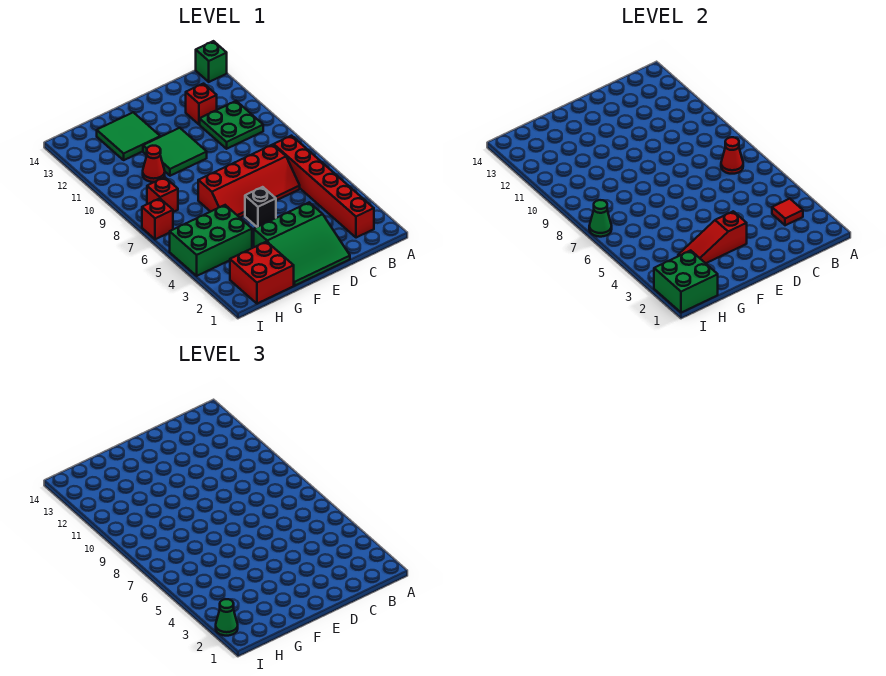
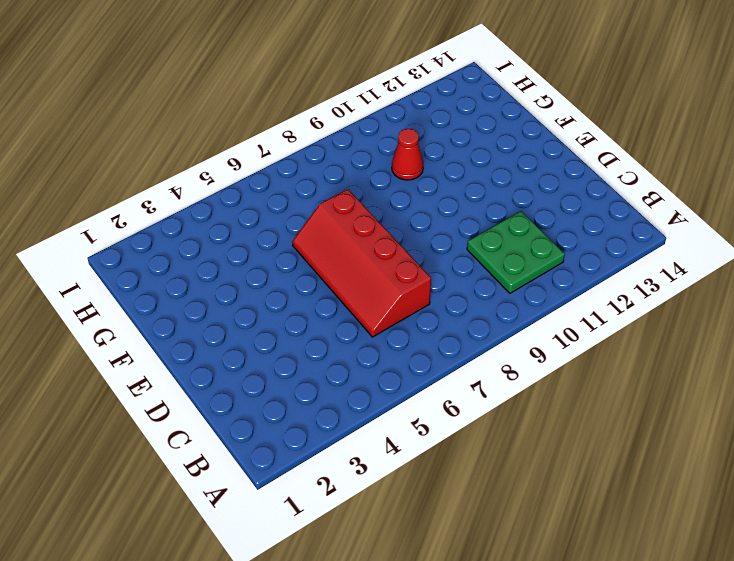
none -> green brick A14 level 1
none -> red brick B2:B7 level 1
none -> red brick C12 level 1

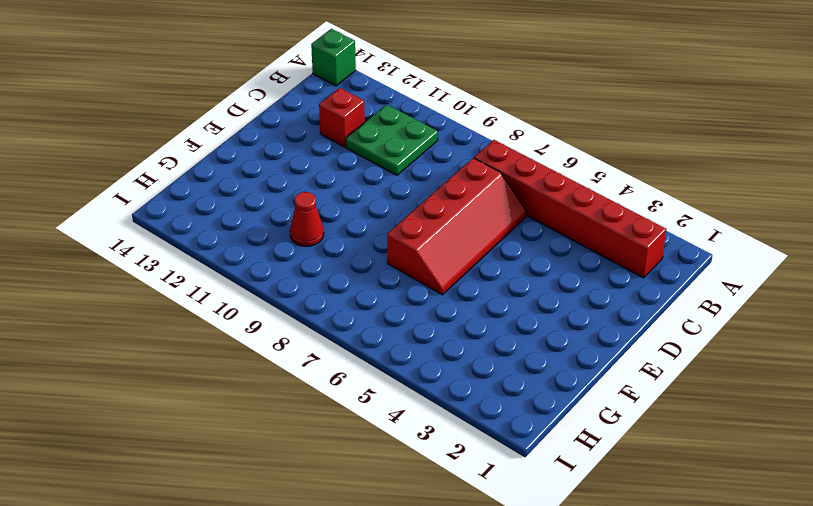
none -> green slope D1:F3 level 1 top 3
none -> black brick E5 level 1
none -> green tile E10:F11 level 1

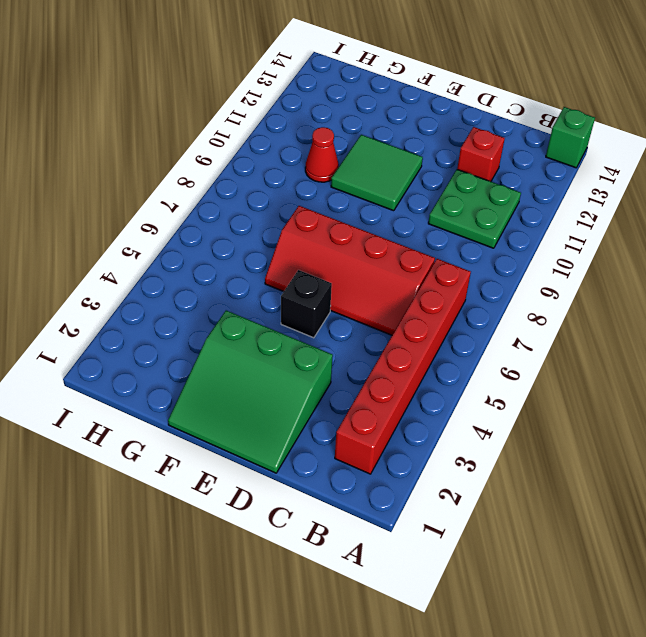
none -> green tile F12:G13 level 1
none -> red brick G1:H2 level 1
none -> green brick G4:I5 level 1

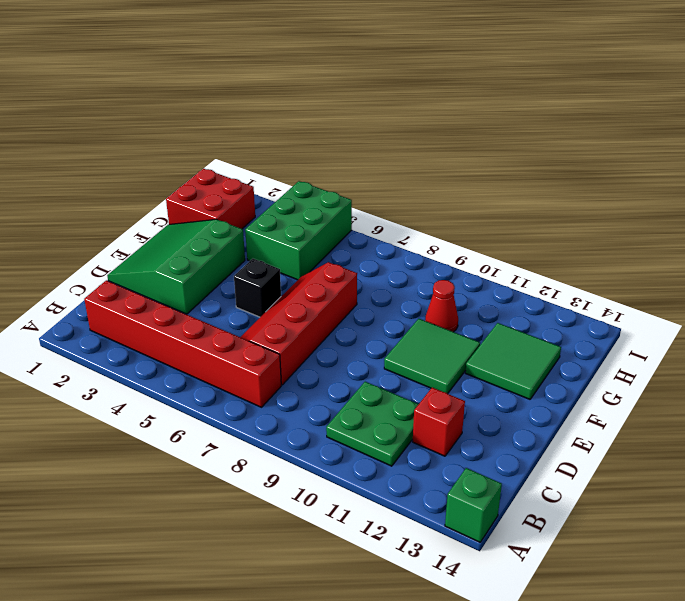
none -> red brick H8 level 1
none -> red brick I7 level 1
none -> red tile B3 level 2

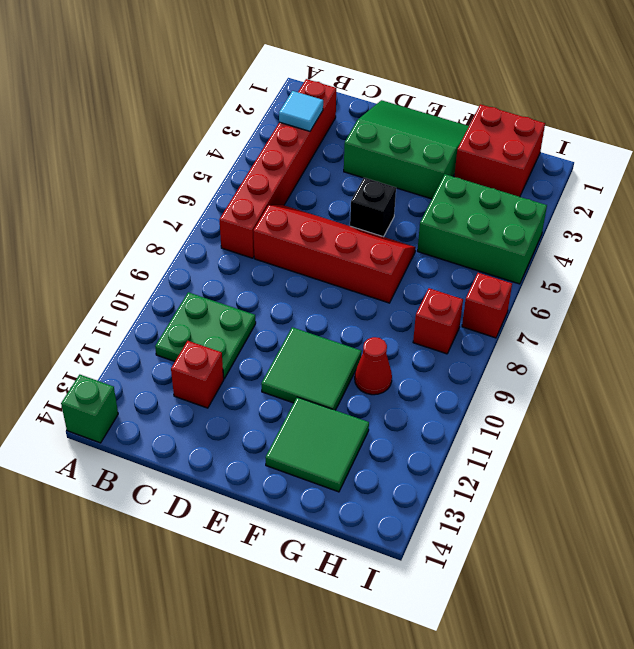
cyan tile B3 level 2 -> red tile B3 level 2
none -> red cone B7 level 2
none -> red slope E3:G3 level 2 top E
none -> green brick H1:I2 level 2

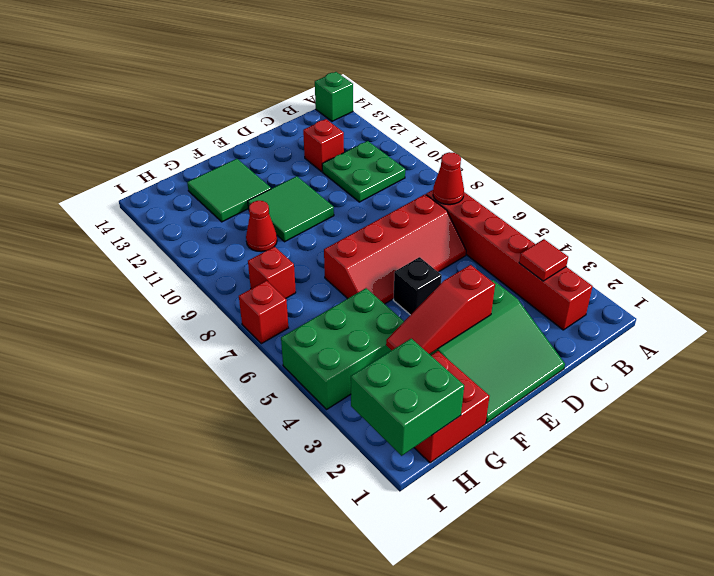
none -> green cone I7 level 2
none -> green cone I2 level 3

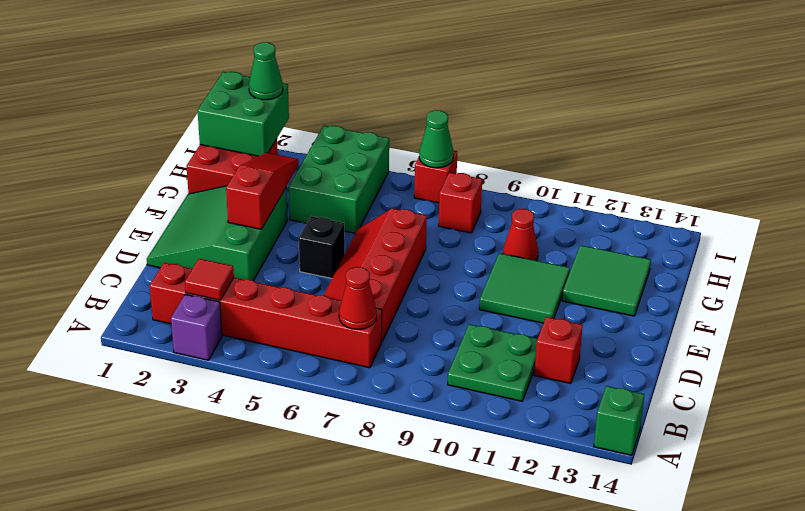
purple brick A3 level 1 -> none

